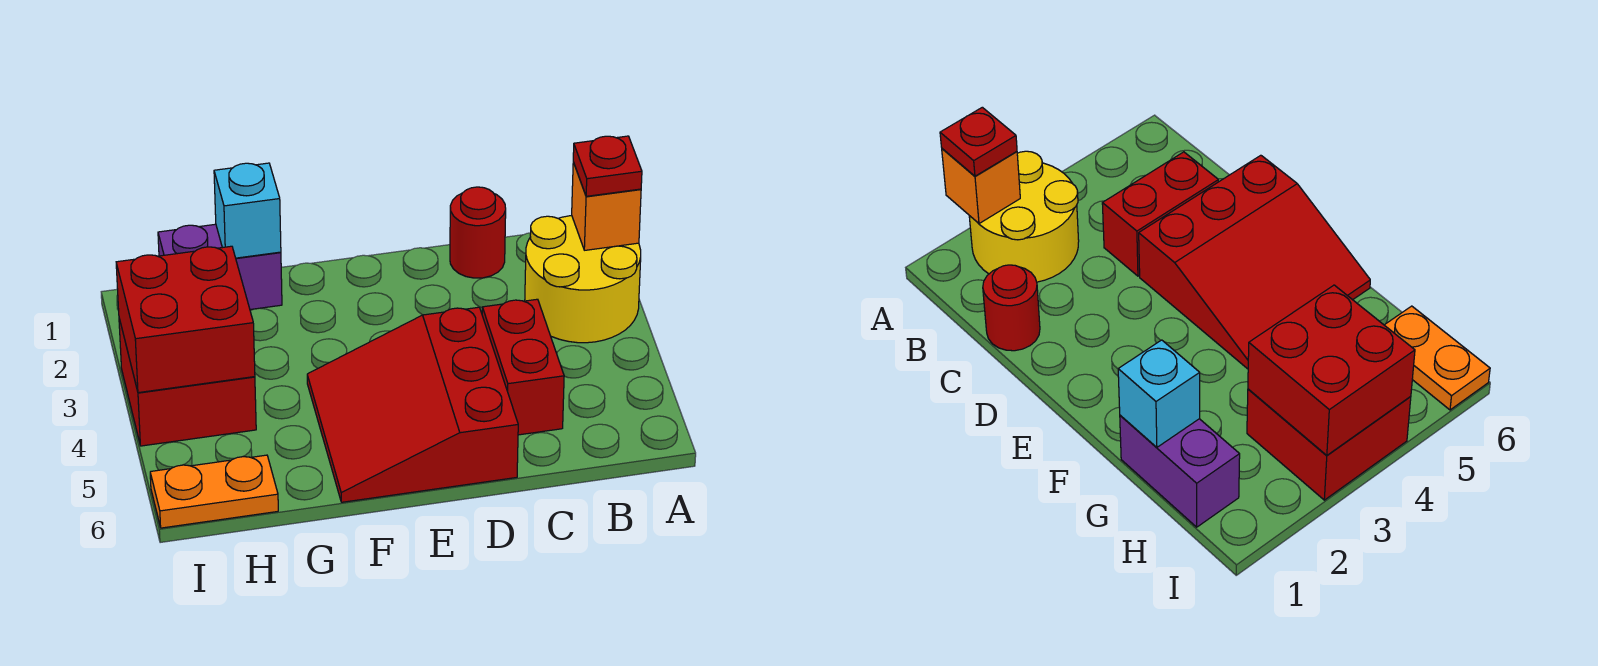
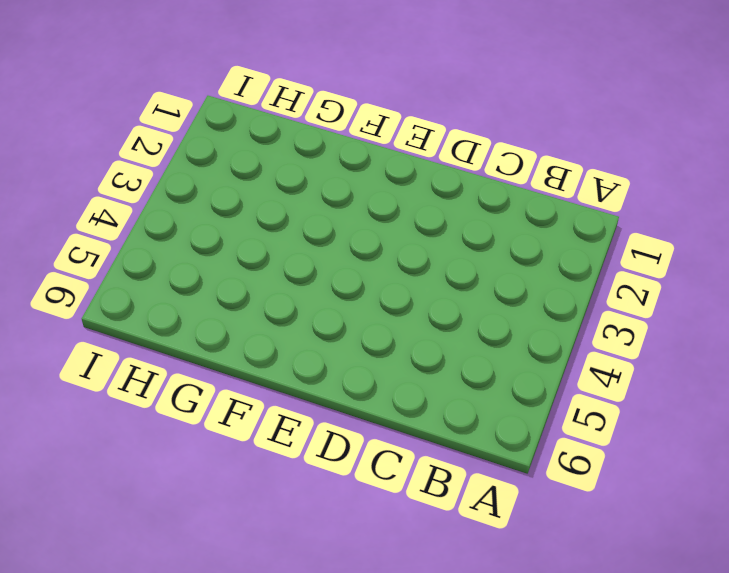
none -> yellow round brick A2:B3 level 1
none -> red round brick C1 level 1

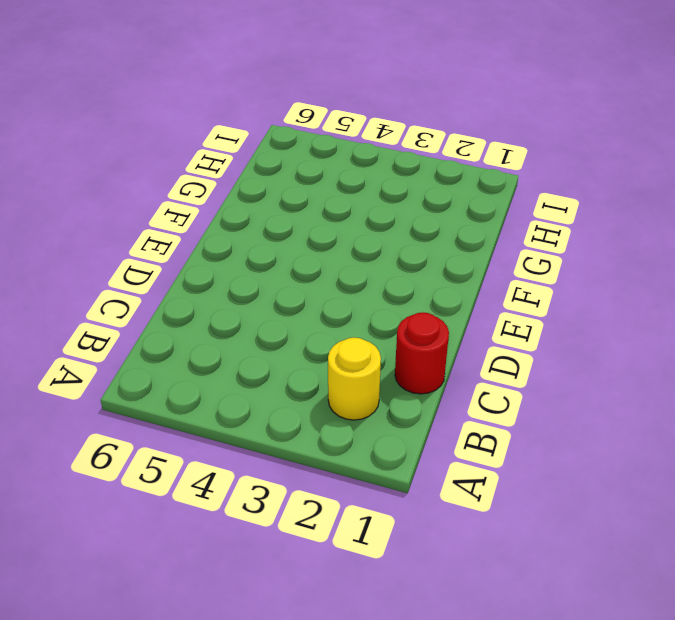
yellow round brick B2 level 1 -> yellow round brick A2:B3 level 1
none -> red brick C4:C5 level 1
none -> red slope D4:F6 level 1 top D

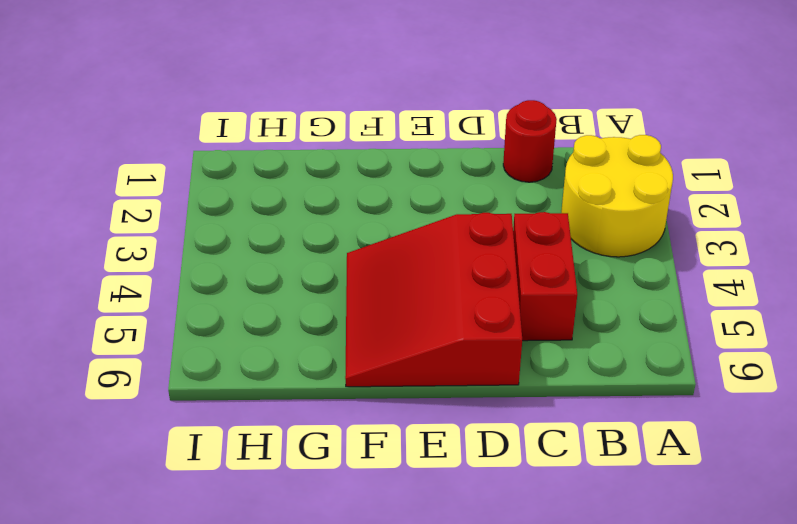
none -> purple brick G1:H1 level 1
none -> red brick H3:I4 level 1

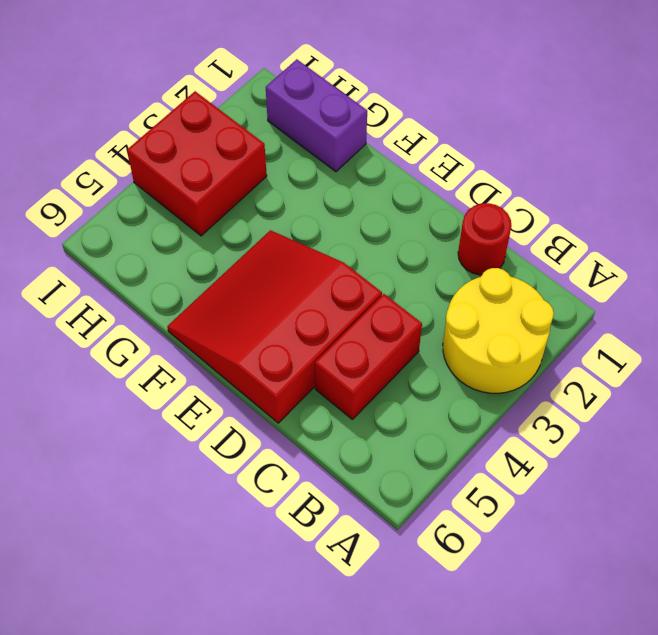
none -> orange plate H6:I6 level 1
none -> orange brick A2 level 2

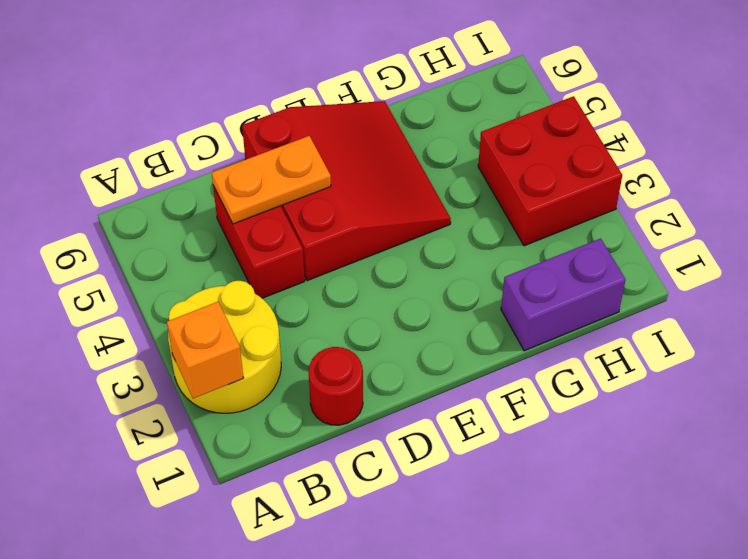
orange plate C5:D5 level 2 -> orange plate H6:I6 level 1
none -> cyan brick G1 level 2
none -> red brick H3:I4 level 2

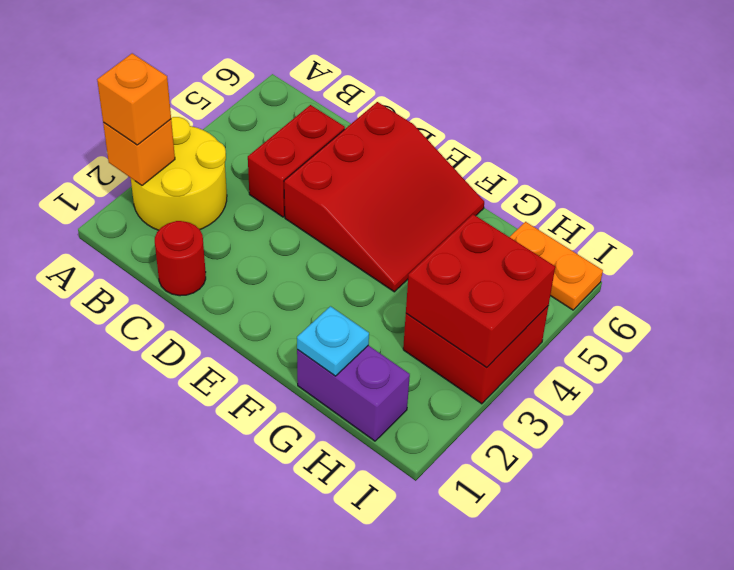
orange brick A2 level 3 -> red plate A2 level 3
cyan plate G1 level 2 -> cyan brick G1 level 2

